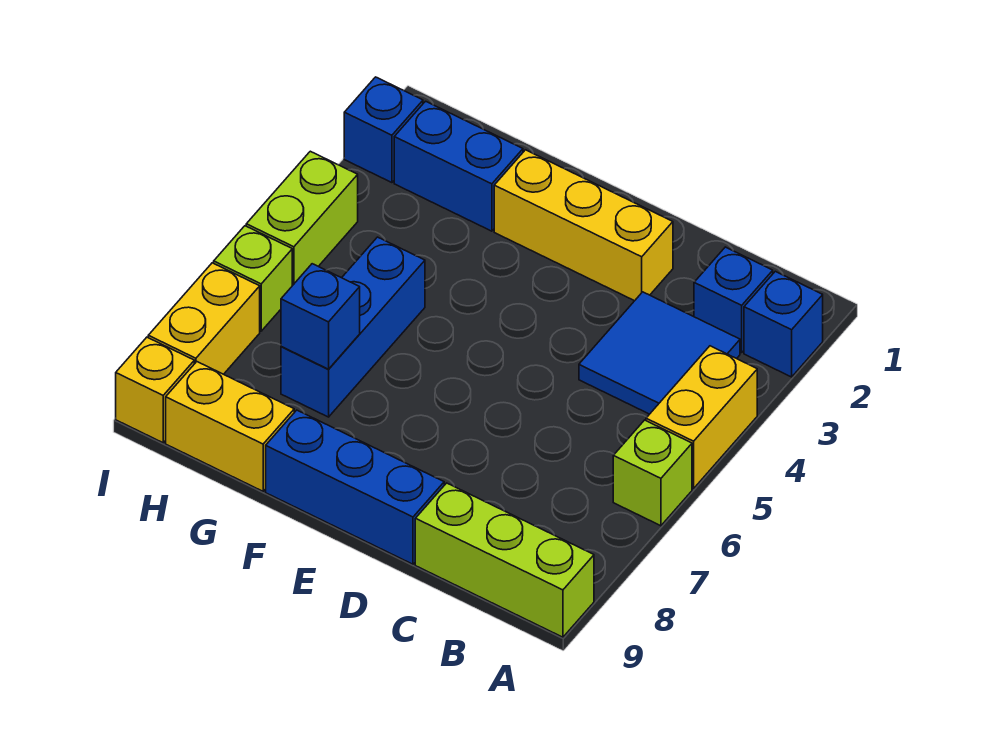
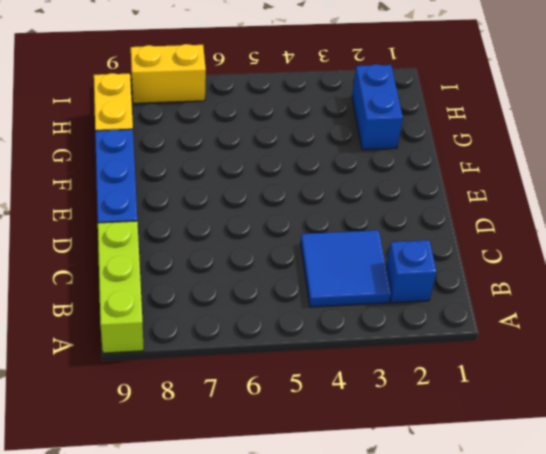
none -> blue brick A2 level 1
none -> yellow brick A4:A5 level 1
none -> lime brick A6 level 1

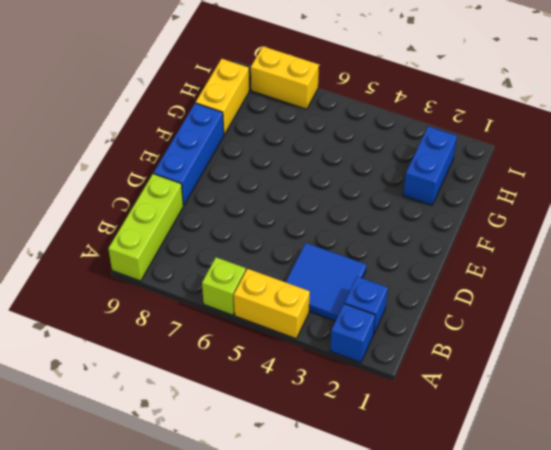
none -> yellow brick D2:F2 level 1
none -> blue brick G5:G7 level 1
none -> blue brick I2 level 1

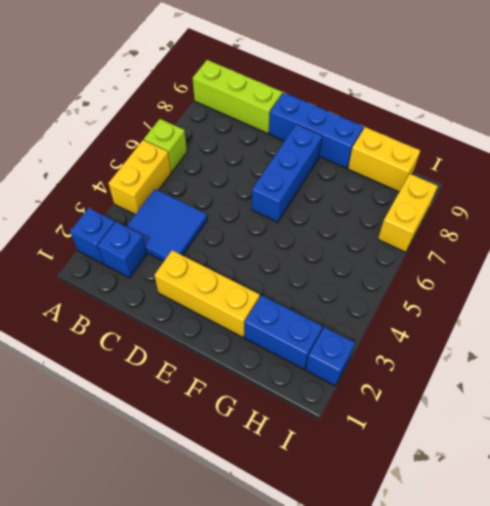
blue brick E6:E8 level 1 -> blue brick G5:G7 level 1
none -> lime brick I4:I5 level 1
none -> lime brick I6 level 1
none -> yellow brick I9 level 1

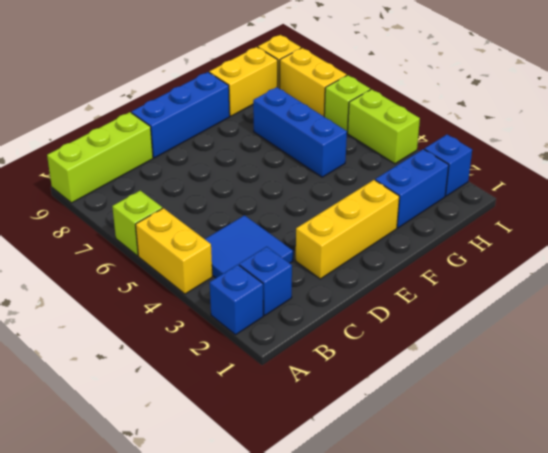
none -> blue brick G7 level 2

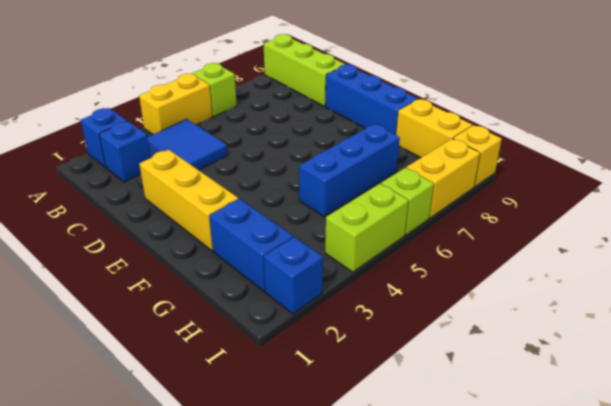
none -> blue brick G7 level 2

